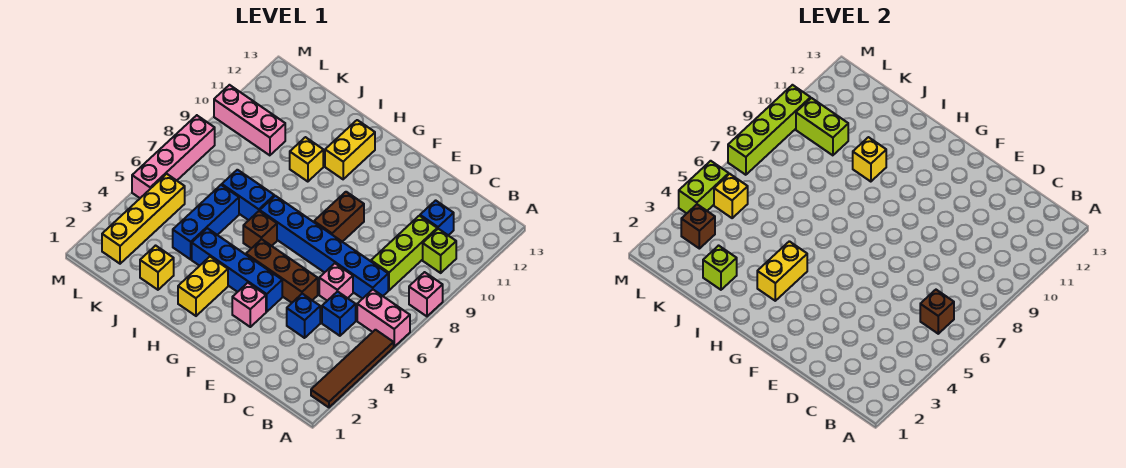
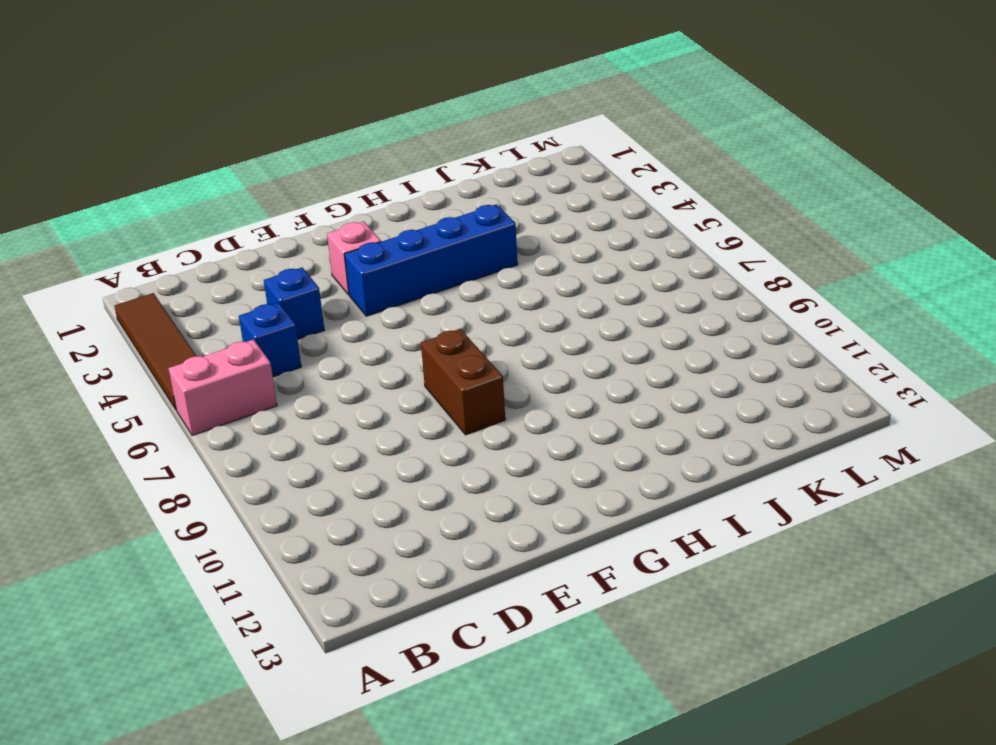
none -> pink brick A8 level 1
none -> lime brick B10 level 1
none -> blue brick C7:H7 level 1
none -> lime brick C8:C10 level 1

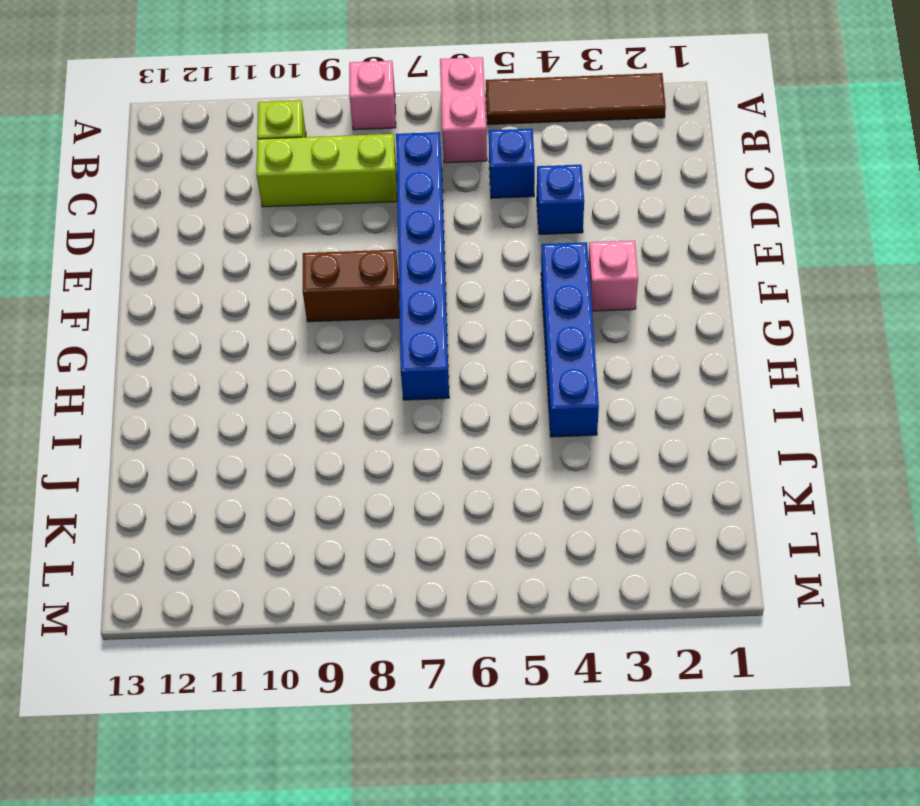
none -> blue brick C11 level 1
none -> pink brick D6 level 1
none -> brown brick E5:G5 level 1
none -> yellow brick H2:H3 level 1

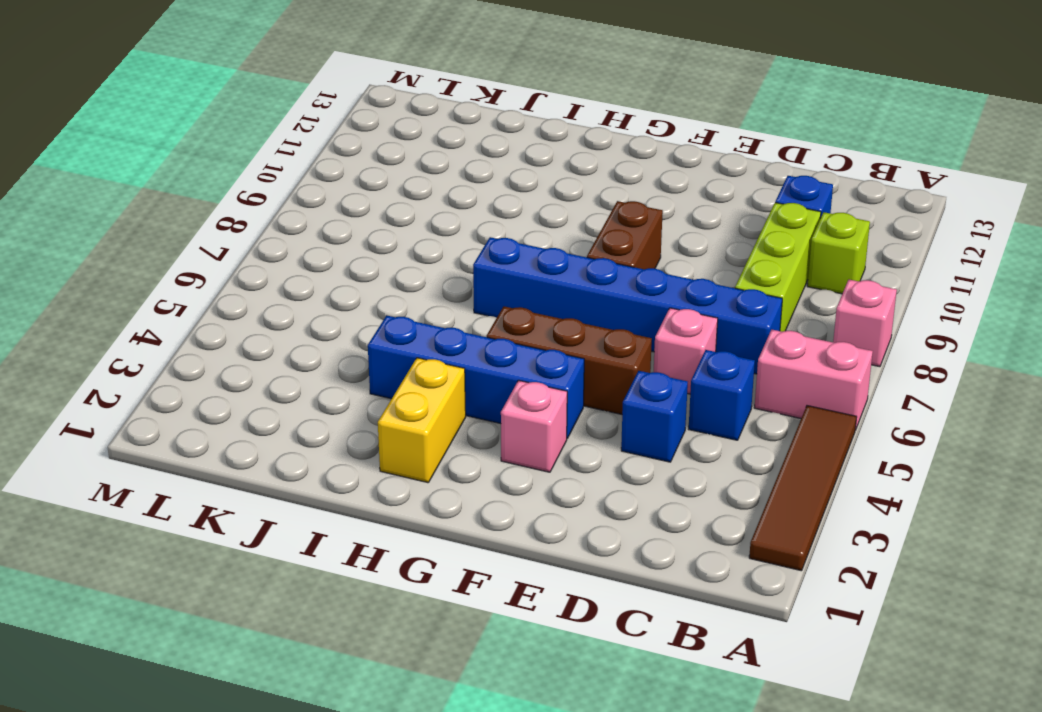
none -> brown brick H6 level 1
none -> yellow brick H11:H12 level 1
none -> blue brick I7:J7 level 1
none -> yellow brick I10 level 1

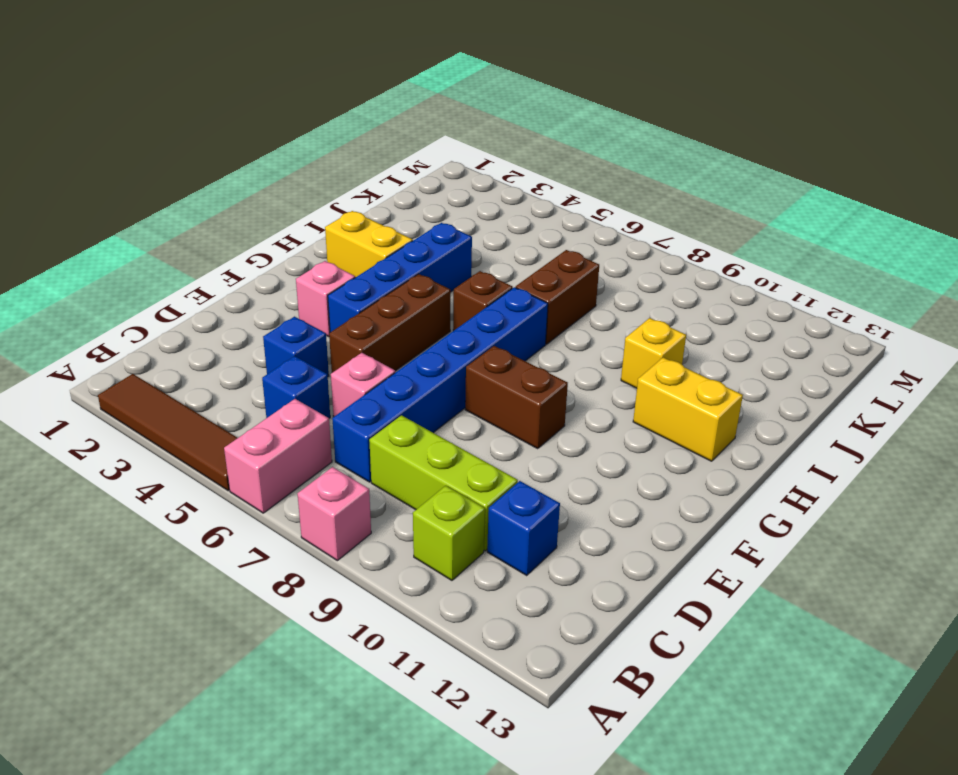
brown brick I7:J7 level 1 -> blue brick I7:J7 level 1
none -> yellow brick J2 level 1
none -> blue brick J4:J6 level 1
none -> pink brick K10:M10 level 1
none -> yellow brick L2:L5 level 1

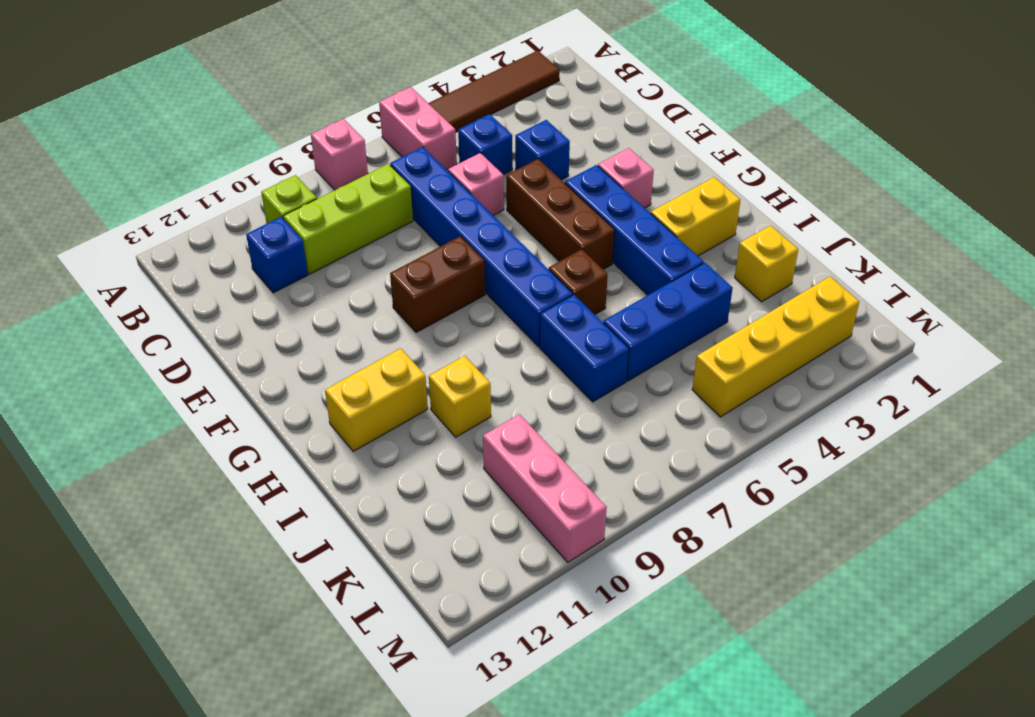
none -> pink brick M5:M8 level 1
none -> brown brick B6 level 2
none -> yellow brick H3:H4 level 2
none -> yellow brick I10 level 2

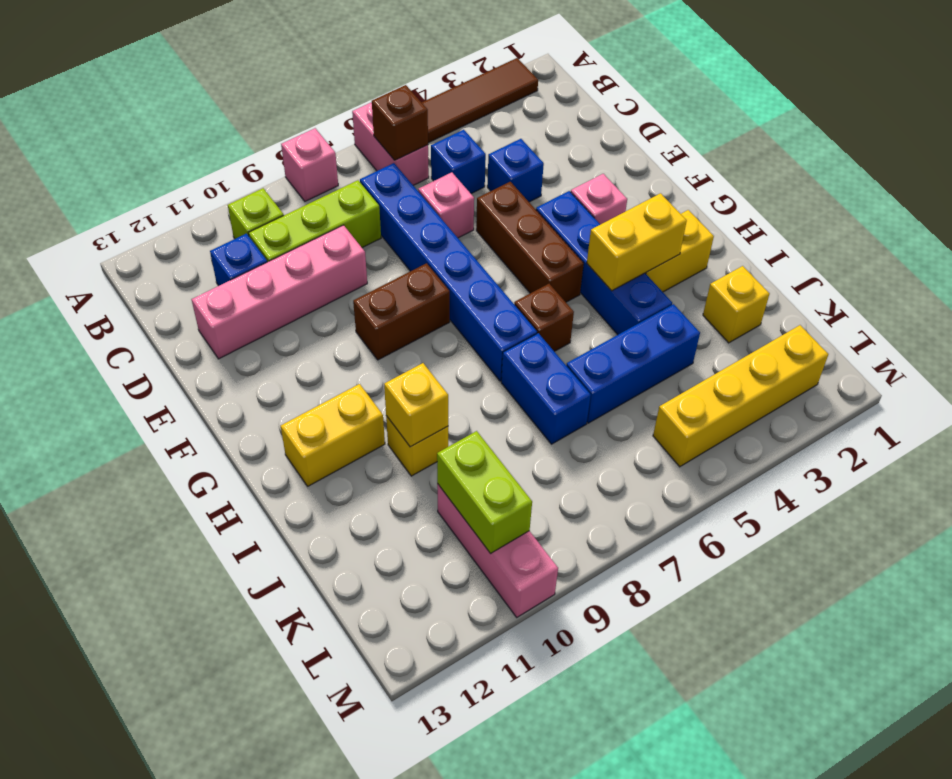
pink brick D9:D12 level 1 -> pink brick M5:M8 level 1
none -> lime brick J2 level 2
none -> brown brick L3 level 2
none -> yellow brick L5 level 2
none -> lime brick M4:M5 level 2

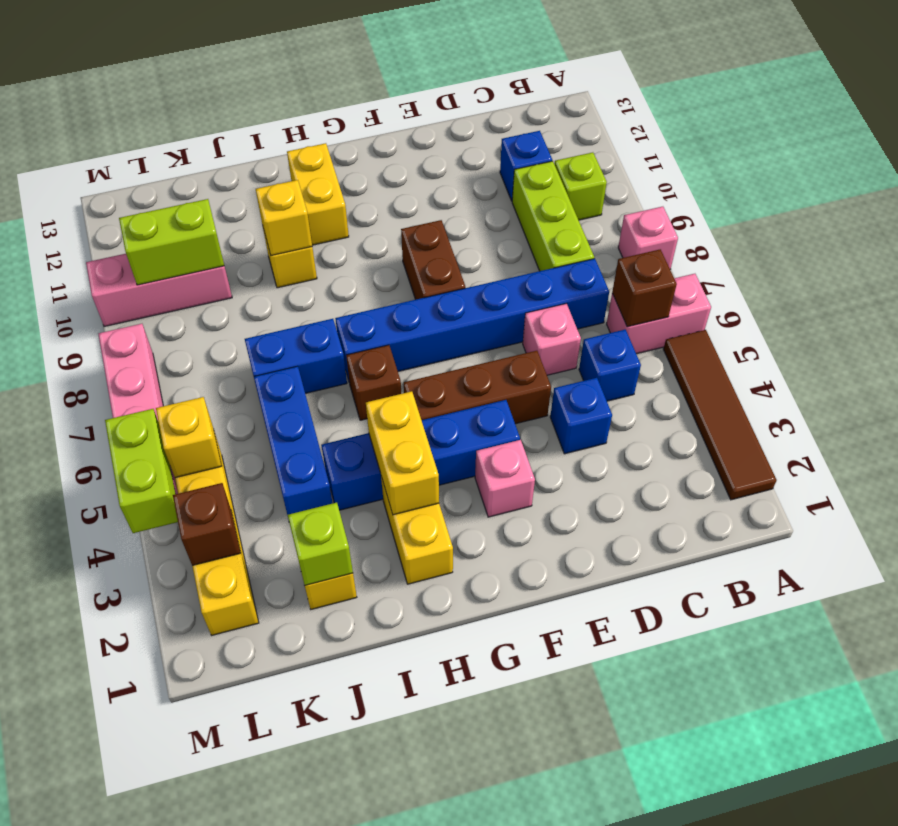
none -> lime brick M7:M10 level 2

